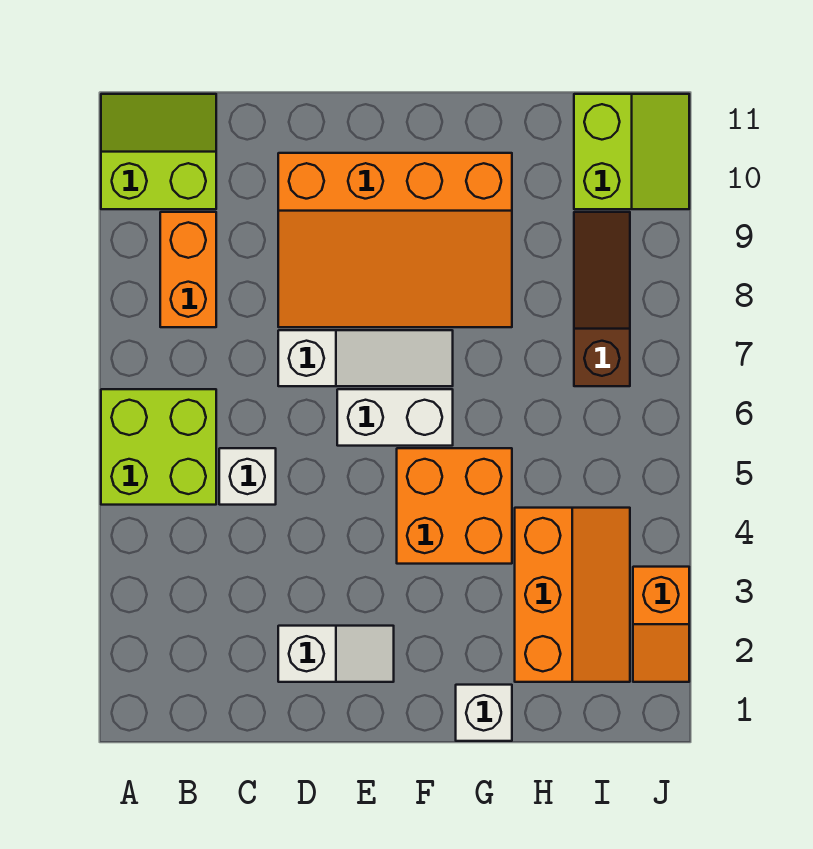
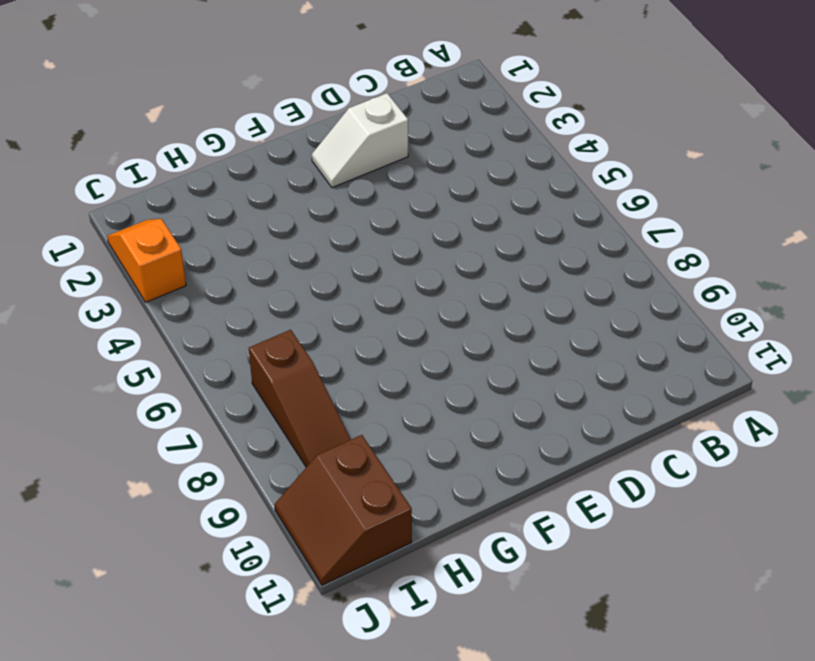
brown slope I10:J11 level 1 top I -> lime slope I10:J11 level 1 top I
none -> lime brick A5:B6 level 1
none -> lime slope A10:B11 level 1 top 10
none -> orange brick B8:B9 level 1

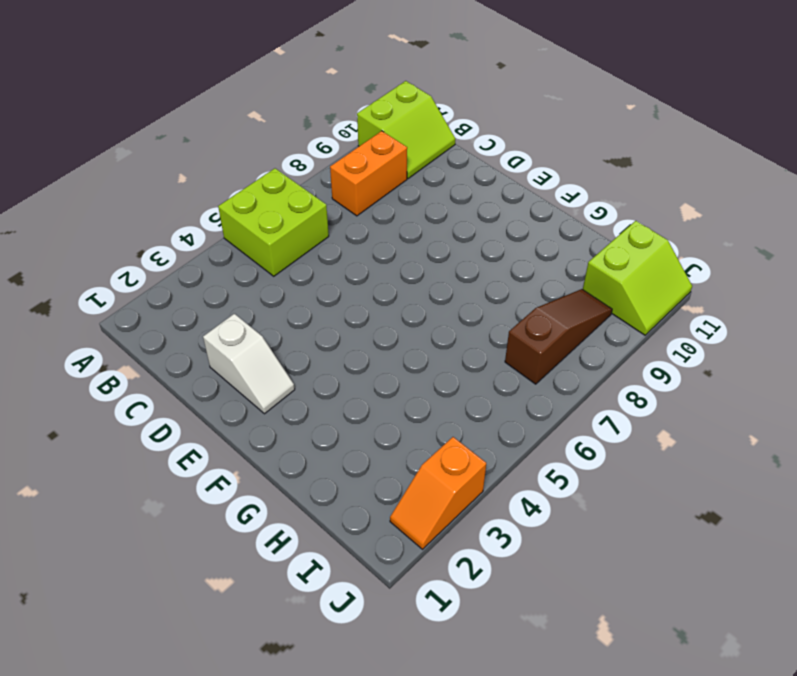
lime slope A10:B11 level 1 top A -> lime slope A10:B11 level 1 top 10
none -> white brick C5 level 1
none -> white slope D7:F7 level 1 top D
none -> orange slope D8:G10 level 1 top 10

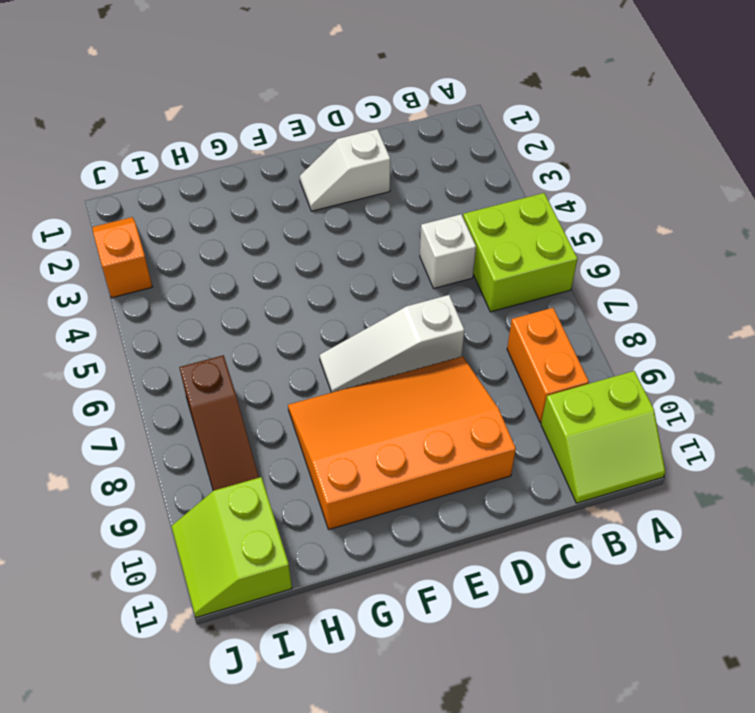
none -> white brick E6:F6 level 1
none -> orange brick F4:G5 level 1
none -> white brick G1 level 1

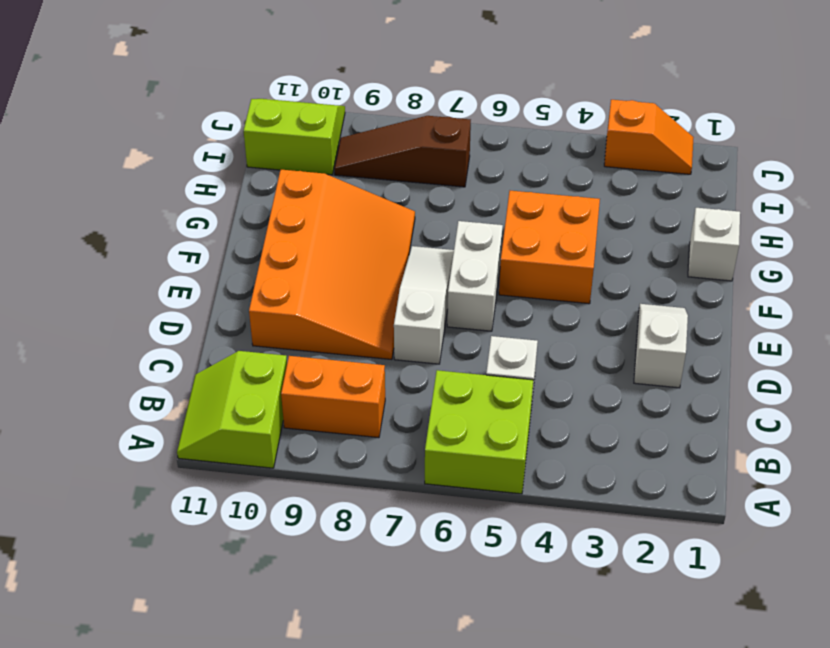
none -> orange slope H2:I4 level 1 top H

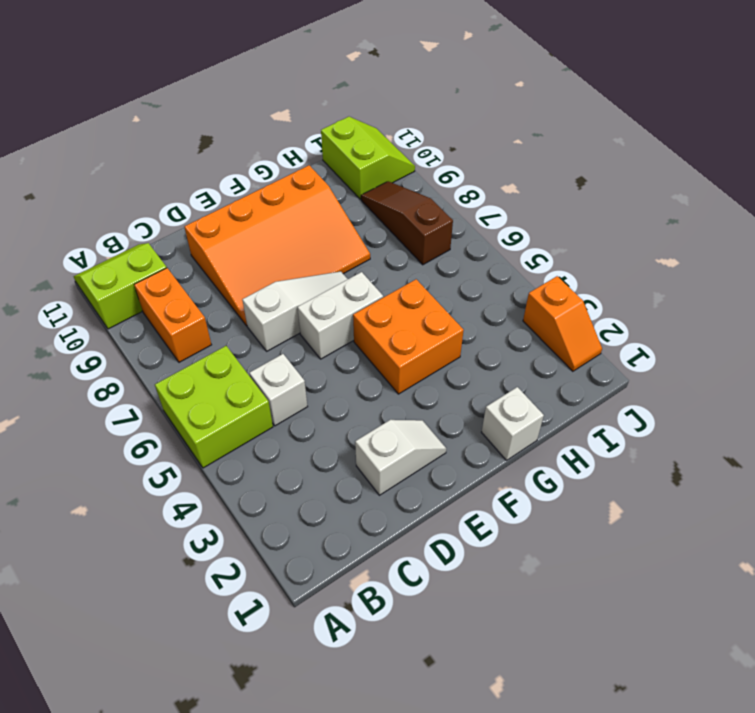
none -> orange slope H2:I4 level 1 top H

